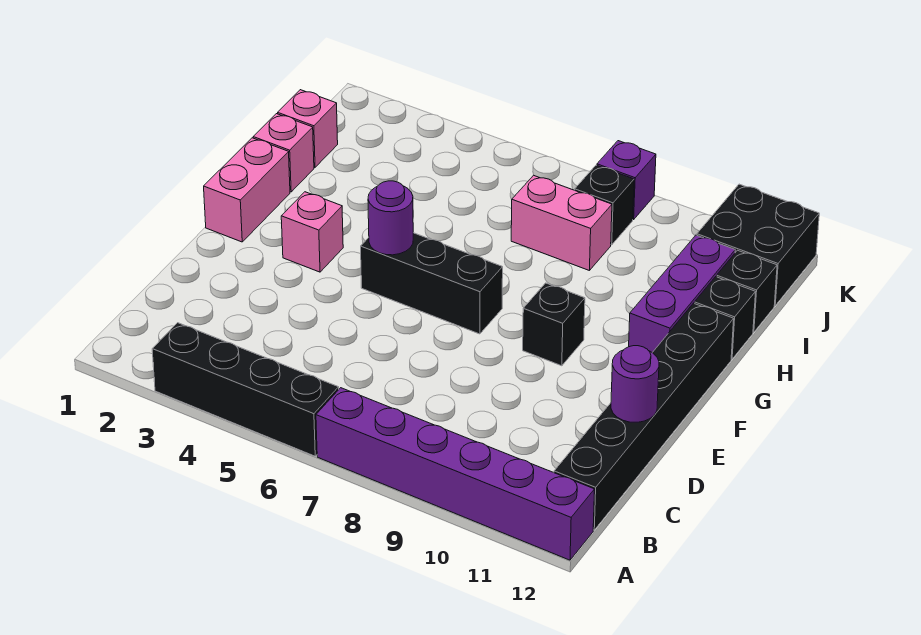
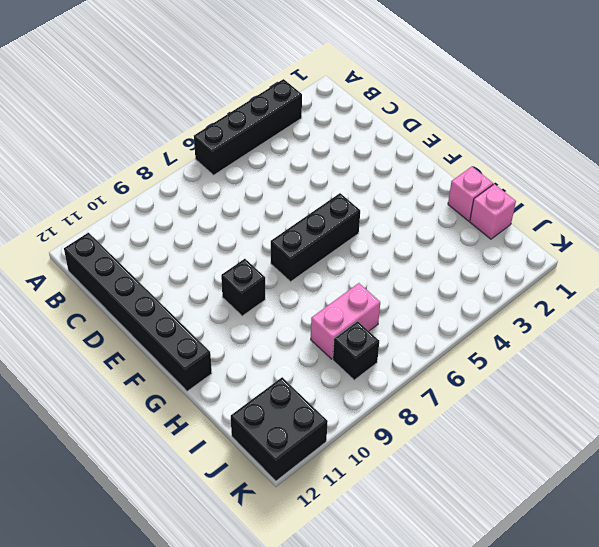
none -> purple brick A7:A12 level 1
none -> pink brick F1:G1 level 1
none -> pink brick F3 level 1

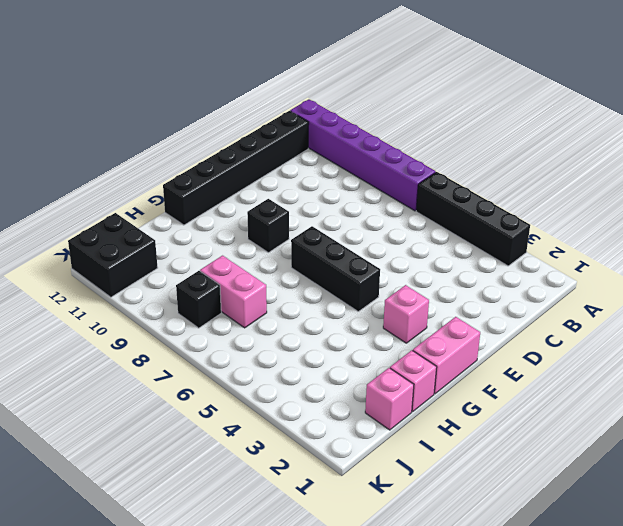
none -> purple brick G11:I11 level 1
none -> black brick H12 level 1
none -> black brick I12 level 1

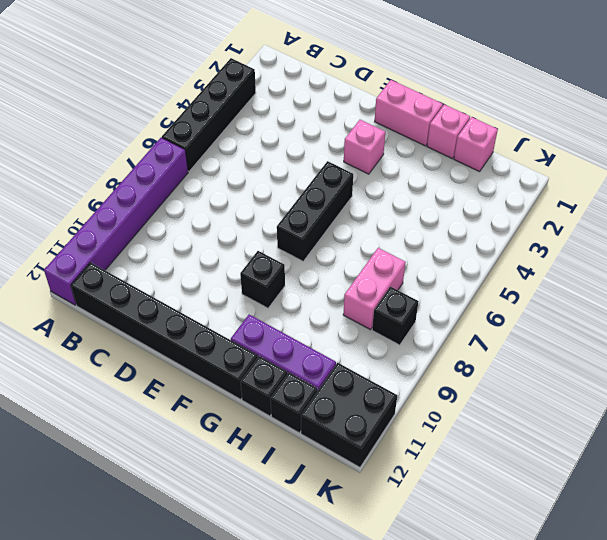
none -> purple brick K8 level 1
none -> purple round brick D12 level 2
none -> purple round brick F5 level 2

